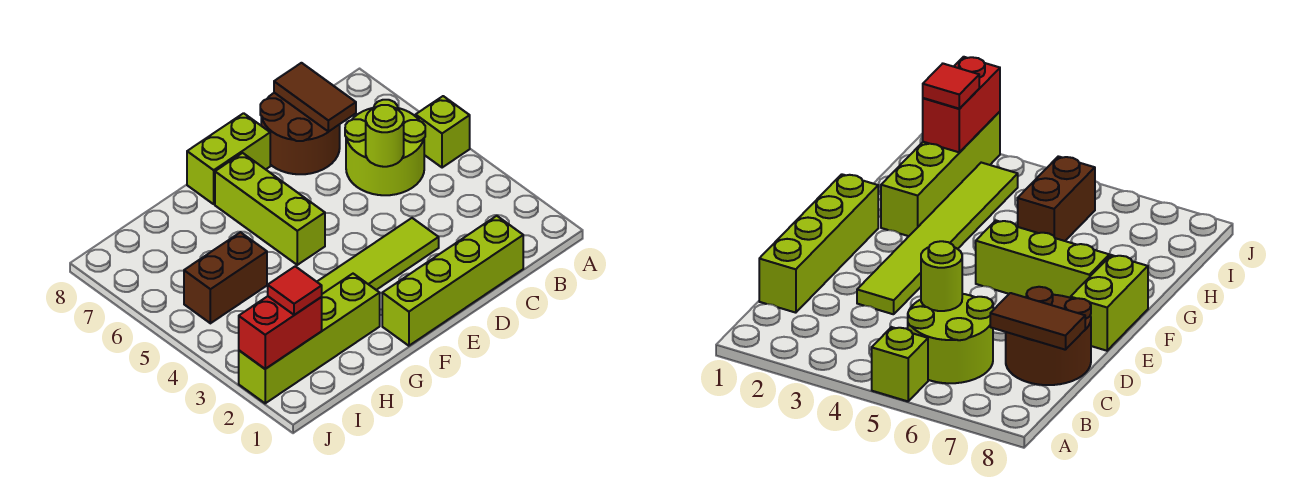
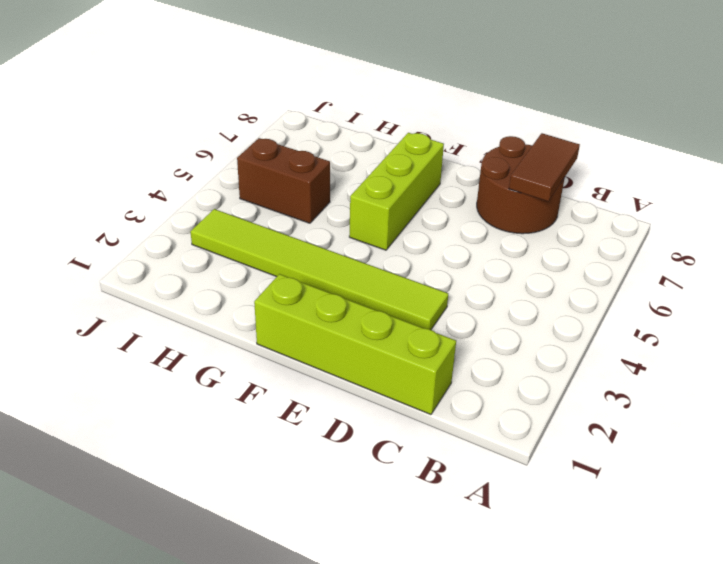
none -> lime brick A5 level 1
none -> lime round brick B5:C6 level 1
none -> lime brick E8:F8 level 1

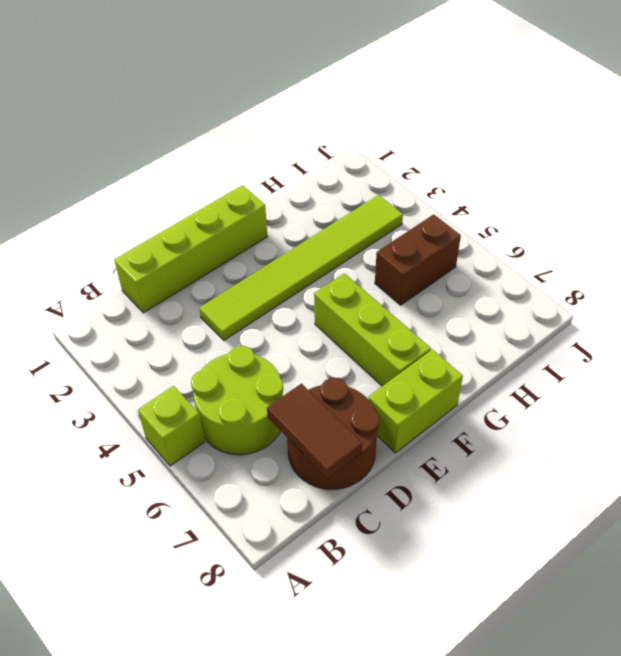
none -> lime brick G2:J2 level 1
none -> lime round brick C5 level 2
none -> red brick I2:J2 level 2

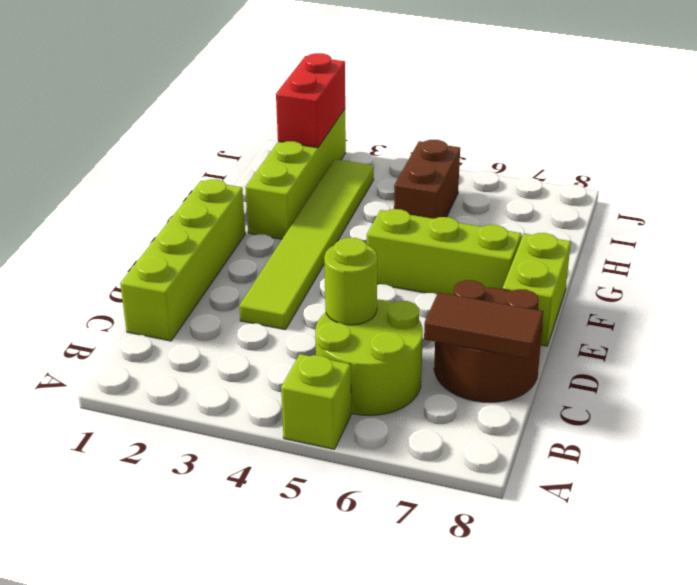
none -> red tile I2 level 3

